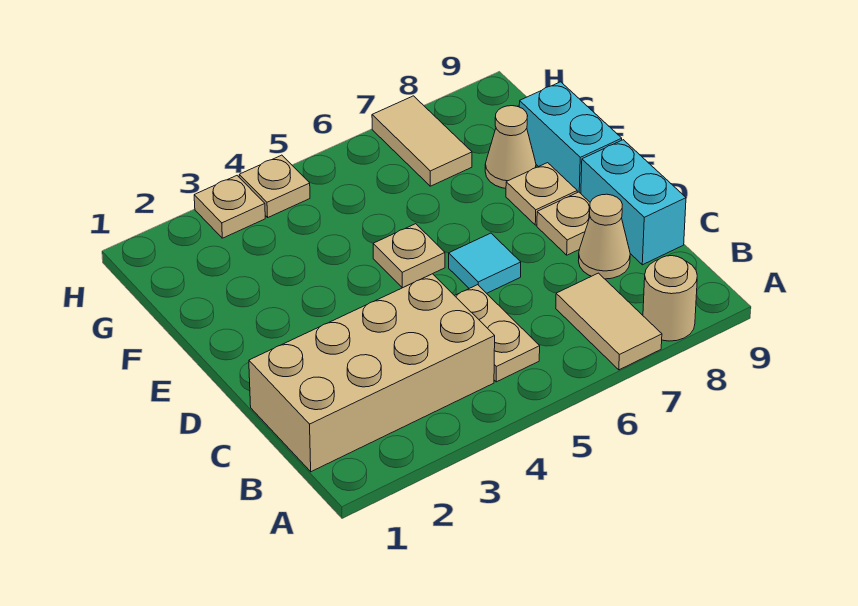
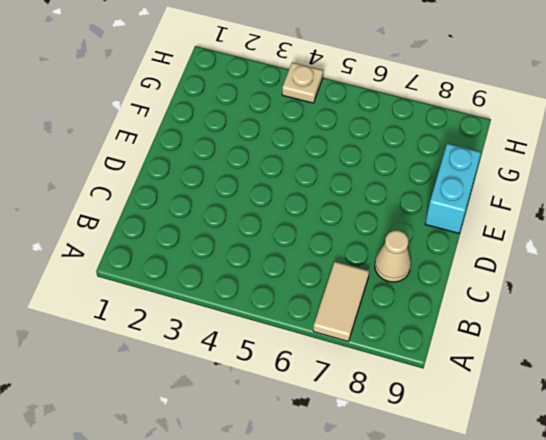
none -> tan round brick A8 level 1
none -> tan brick B1:C4 level 1
none -> tan plate B5:C5 level 1

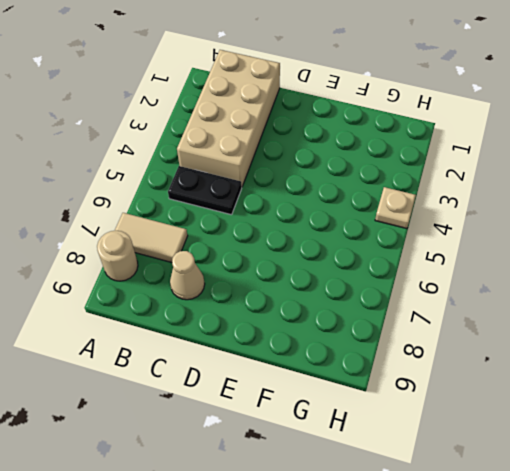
black plate B5:C5 level 1 -> tan plate B5:C5 level 1
none -> cyan brick C9:D9 level 1
none -> cyan tile D6 level 1
none -> tan plate D8 level 1

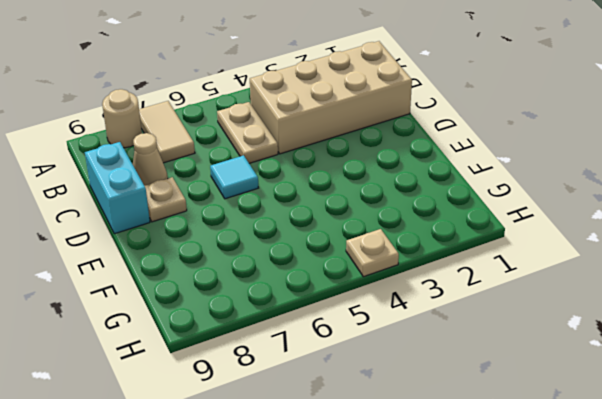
none -> tan plate E5 level 1
none -> tan plate E8 level 1
none -> cyan brick E9:F9 level 1

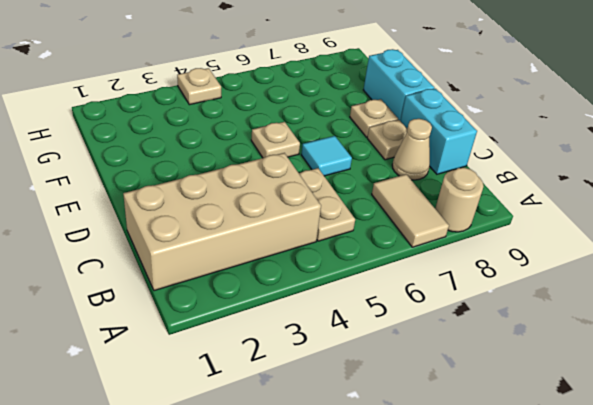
none -> tan cone F8 level 1
none -> tan tile G7:H7 level 1
none -> tan plate H3 level 1

